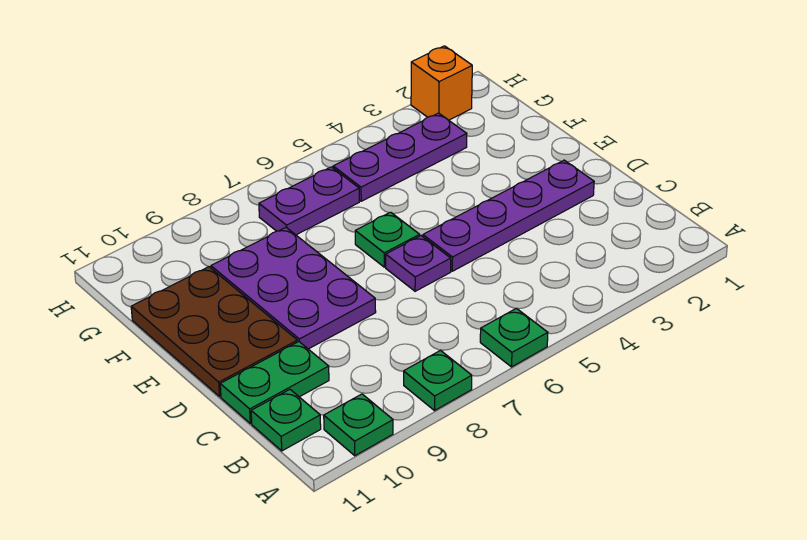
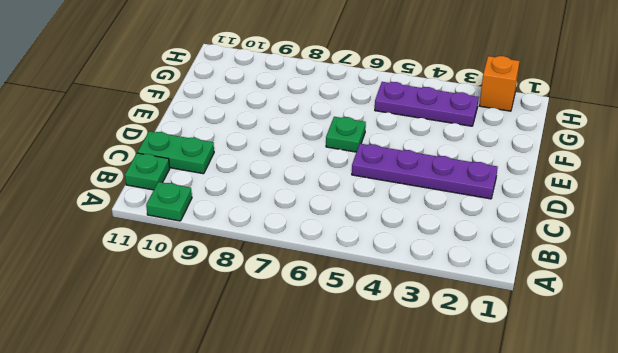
none -> green plate A6 level 1
none -> green plate A8 level 1
none -> purple plate D6 level 1

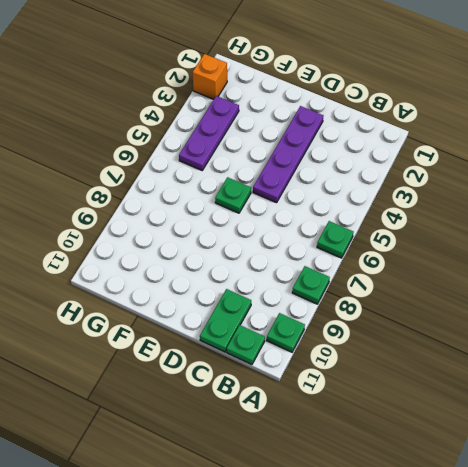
none -> purple plate D6 level 1
none -> purple plate D8:F9 level 1
none -> brown plate D10:F11 level 1

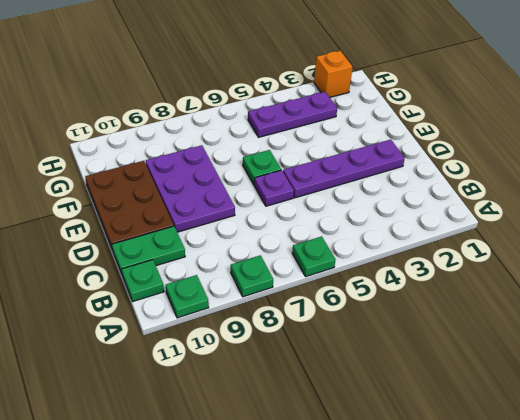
none -> purple plate G6:G7 level 1

